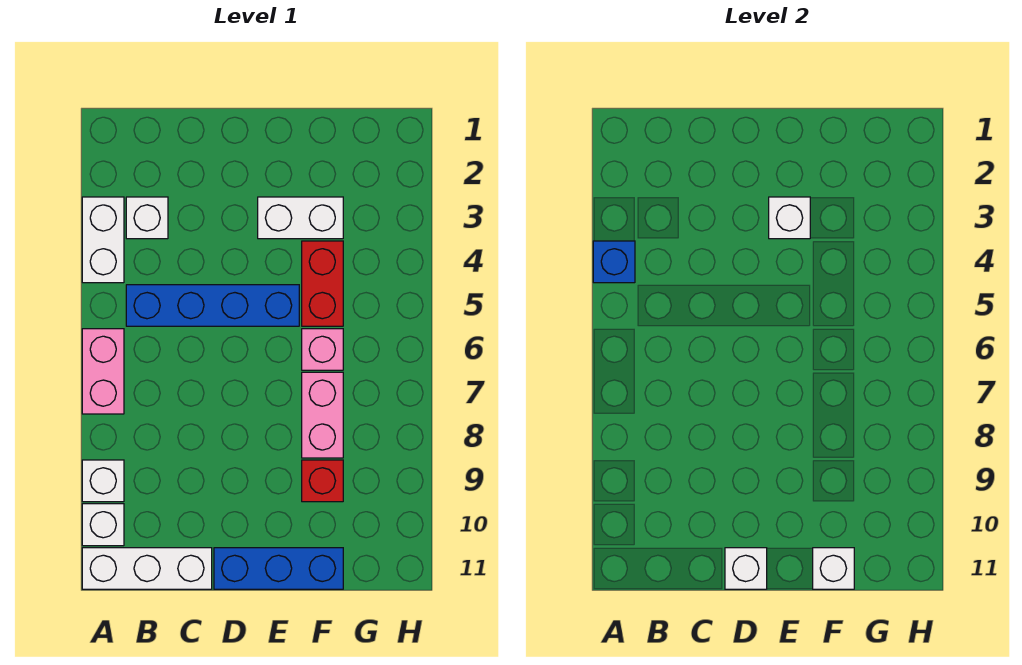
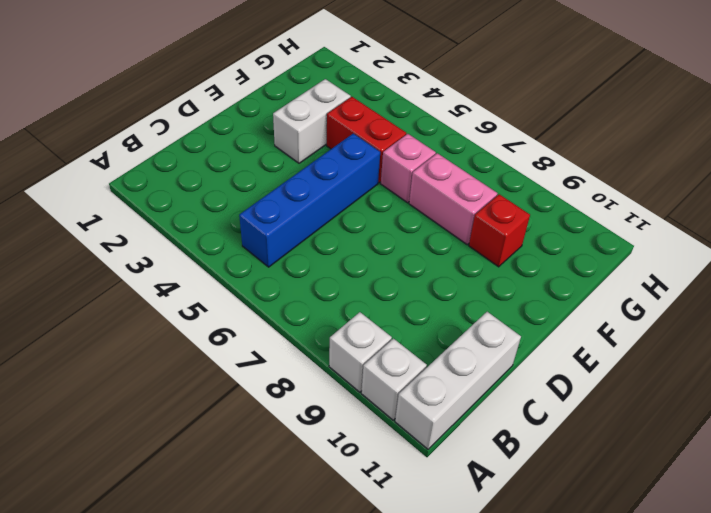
none -> white brick A3:A4 level 1
none -> pink brick A6:A7 level 1
none -> white brick B3 level 1

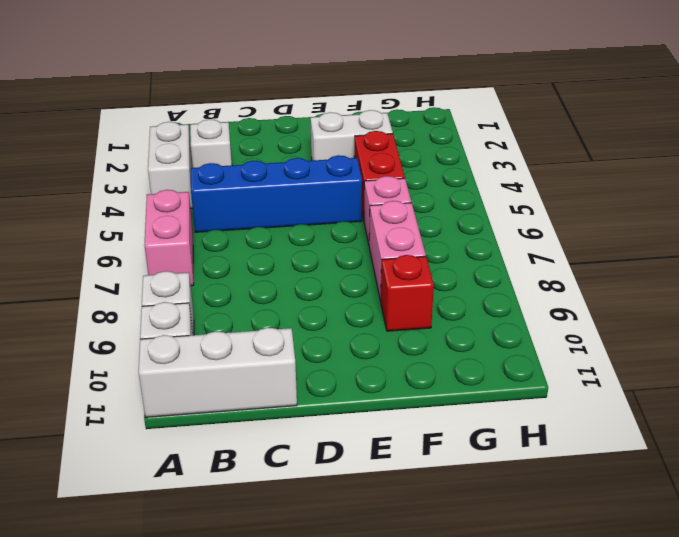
none -> blue brick D11:F11 level 1
none -> blue brick A4 level 2
none -> white brick D11 level 2

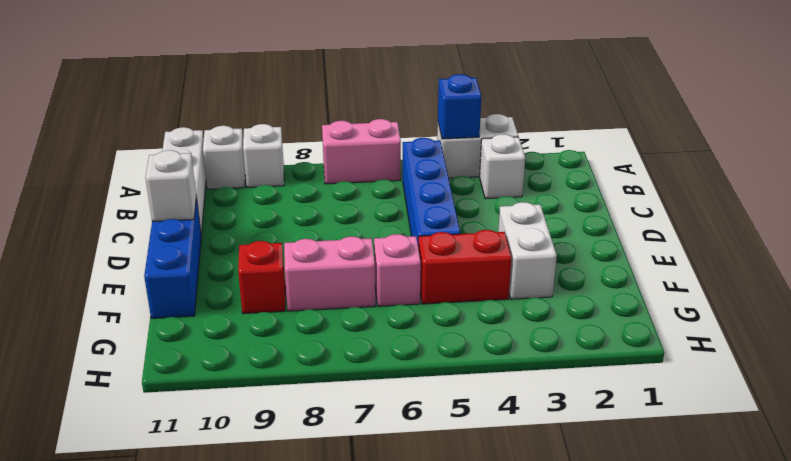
none -> white brick E3 level 2
none -> white brick F11 level 2

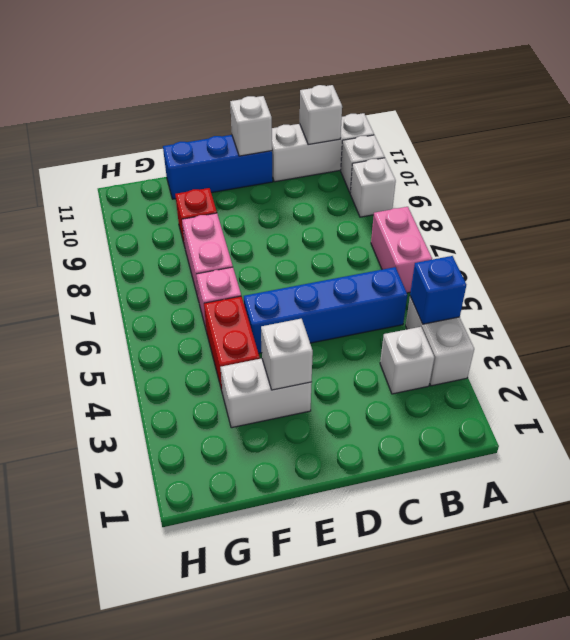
white brick B11 level 2 -> white brick F11 level 2

